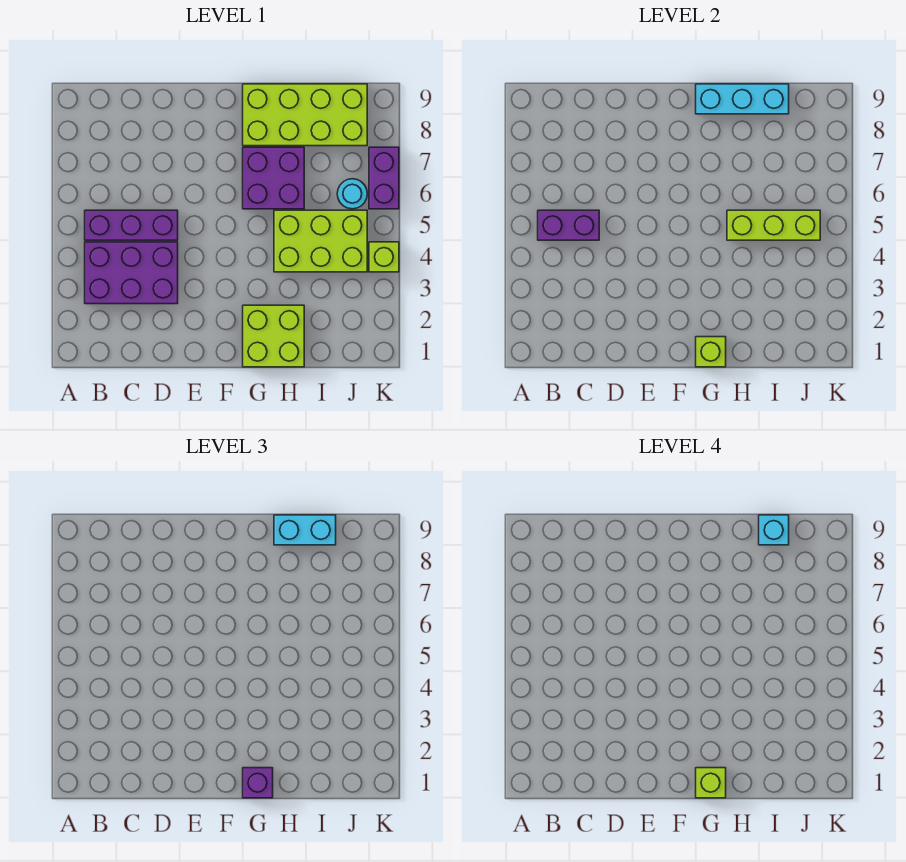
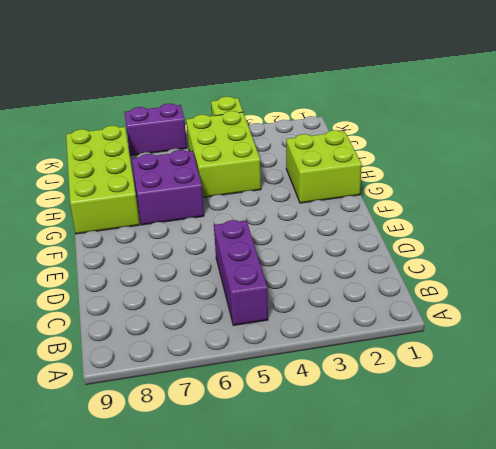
none -> purple brick B3:D4 level 1
none -> cyan round brick J6 level 1
none -> purple brick B5:C5 level 2

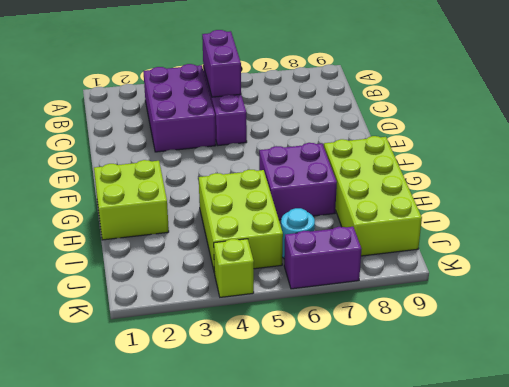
none -> lime brick G1 level 2
none -> cyan brick G9:I9 level 2
none -> lime brick H5:J5 level 2

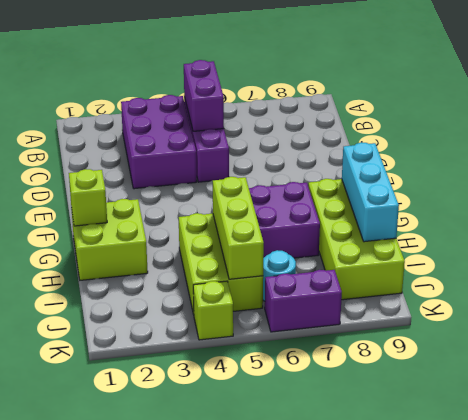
none -> purple brick G1 level 3
none -> cyan brick H9:I9 level 3
none -> lime brick G1 level 4

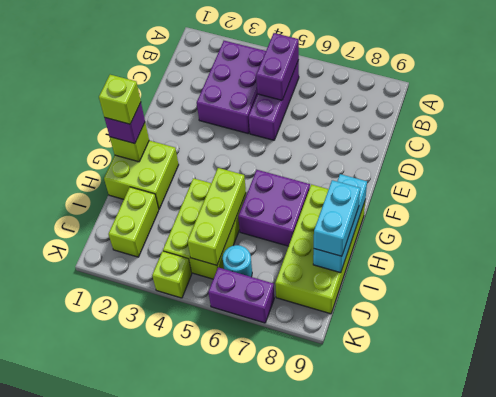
lime brick I2:J2 level 1 -> none
none -> cyan brick I9 level 4

